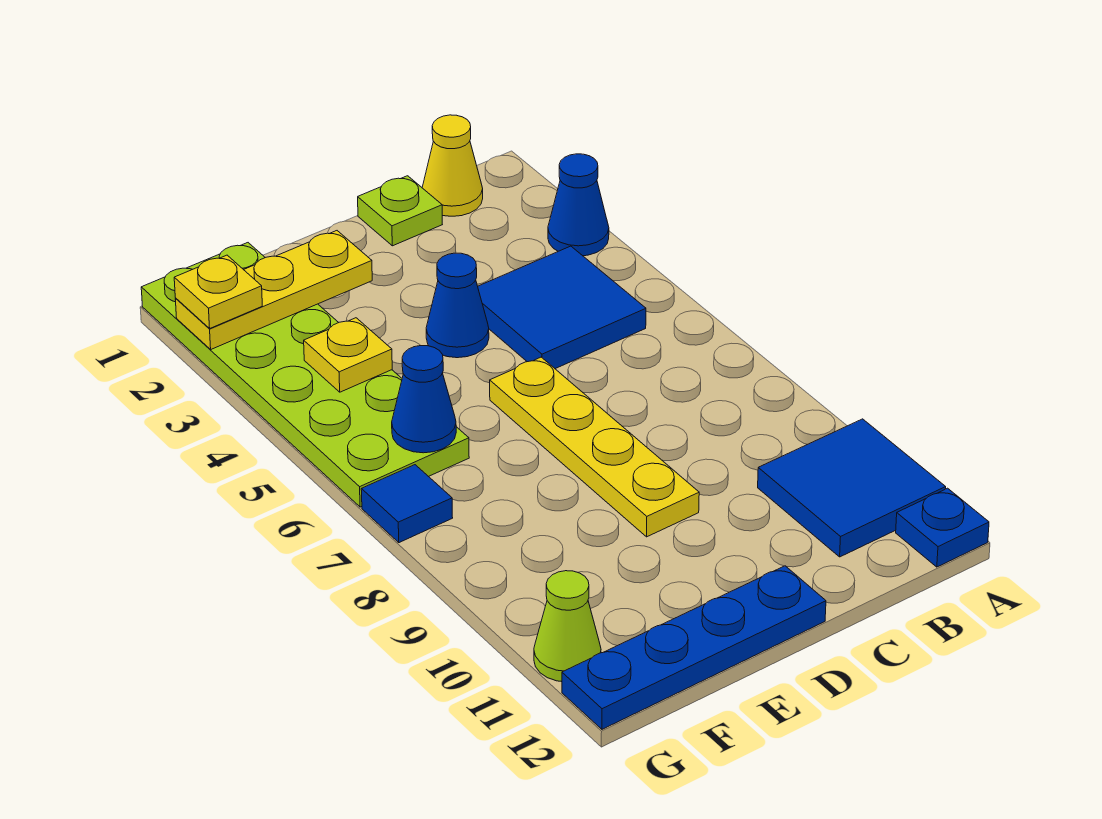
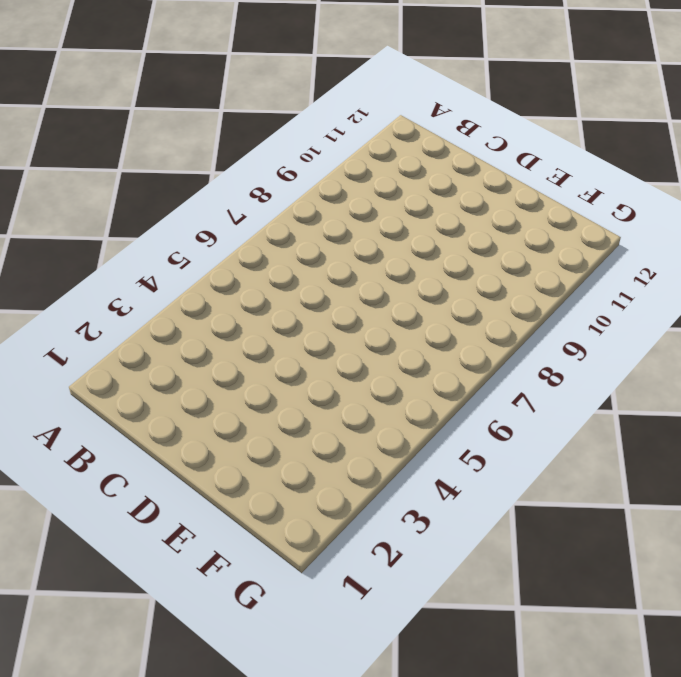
none -> blue cone A3 level 1
none -> blue tile A10:B11 level 1
none -> blue plate A12 level 1

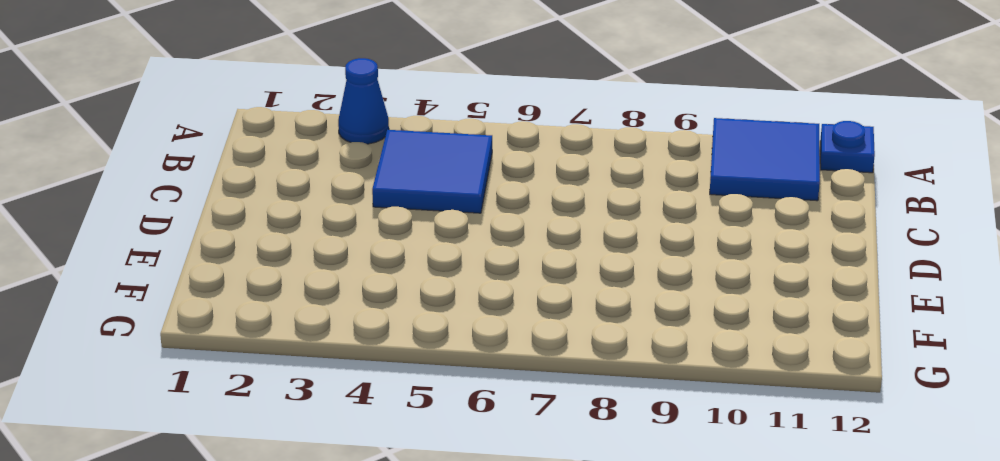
none -> yellow cone B1 level 1
none -> lime plate C1 level 1
none -> blue cone D4 level 1

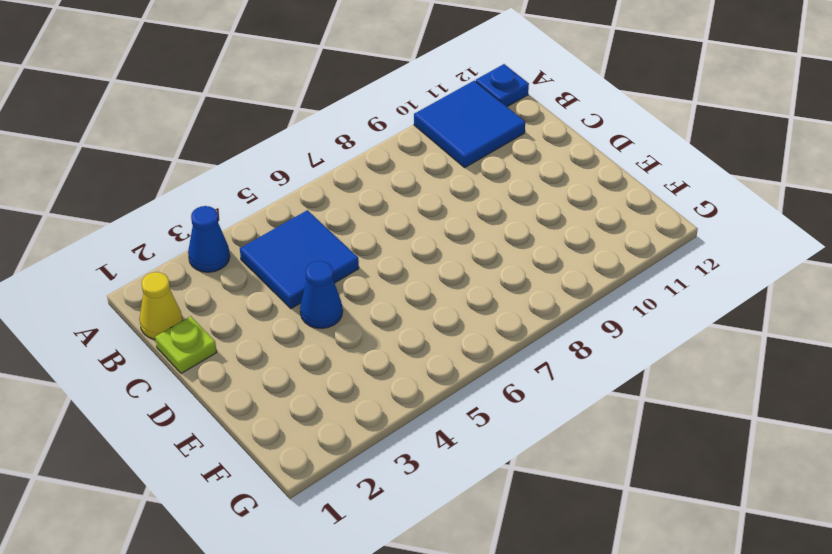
none -> yellow plate D6:D9 level 1
none -> blue plate D12:G12 level 1
none -> lime plate F1:G6 level 1

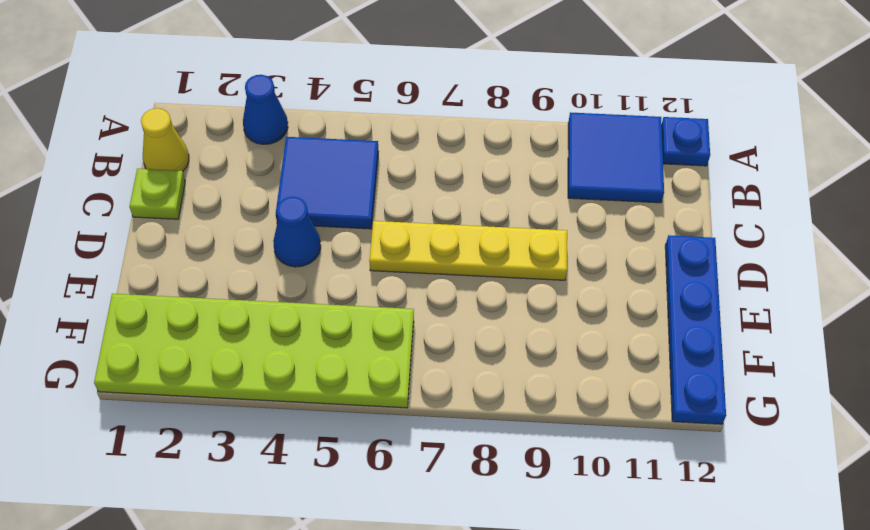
none -> blue tile G7 level 1
none -> lime cone G11 level 1
none -> yellow plate E2:G2 level 2

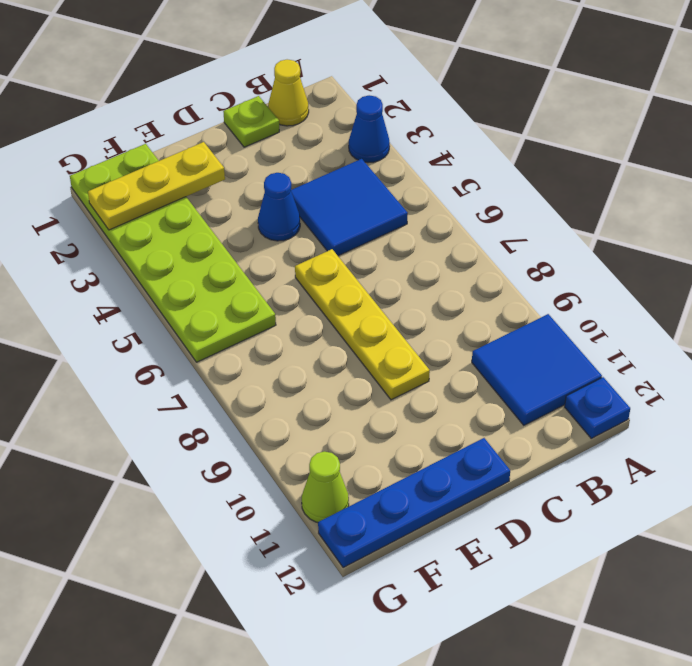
none -> blue tile G7 level 1
none -> yellow plate F4 level 2
none -> blue cone F6 level 2

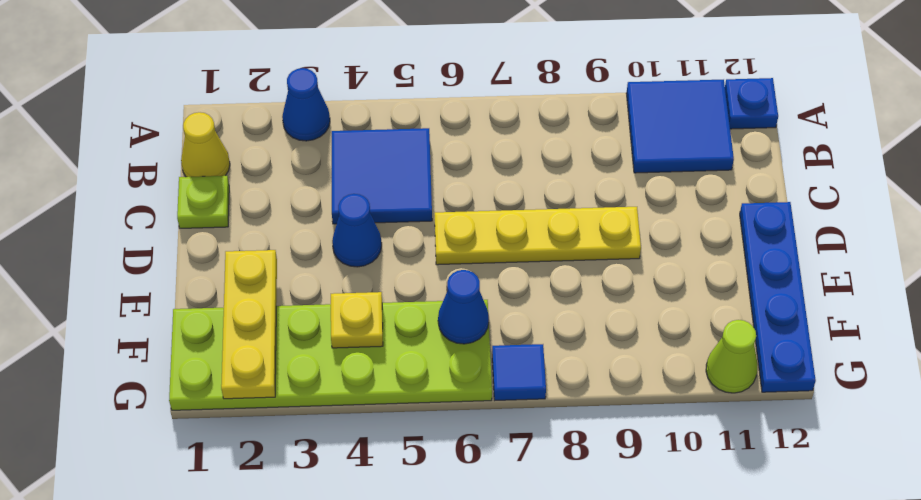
none -> yellow plate G2 level 3

